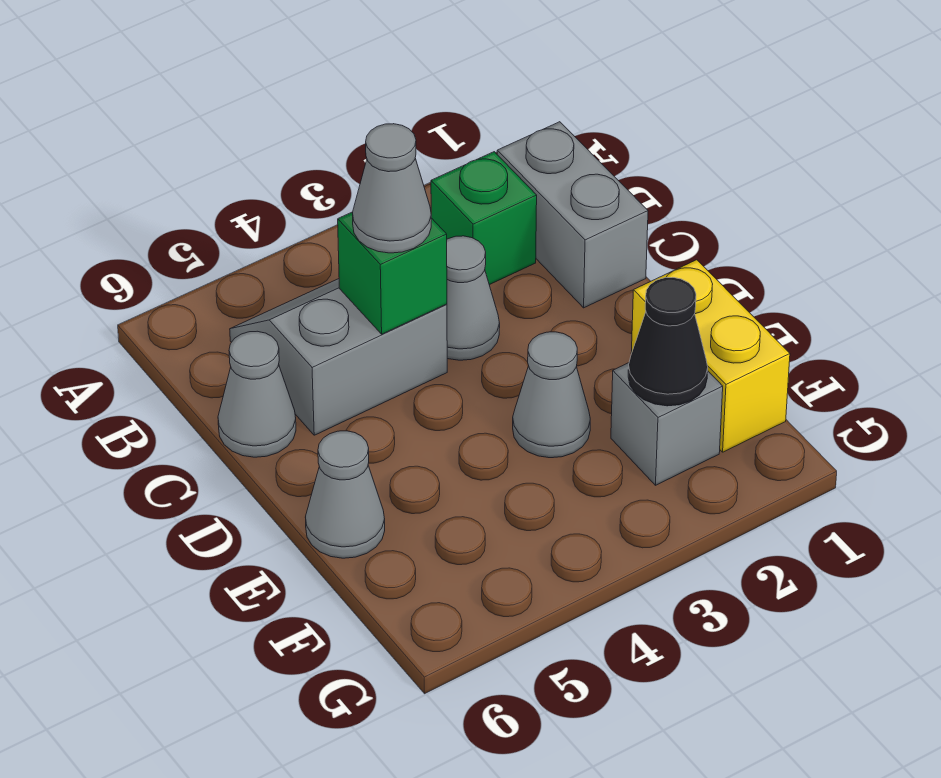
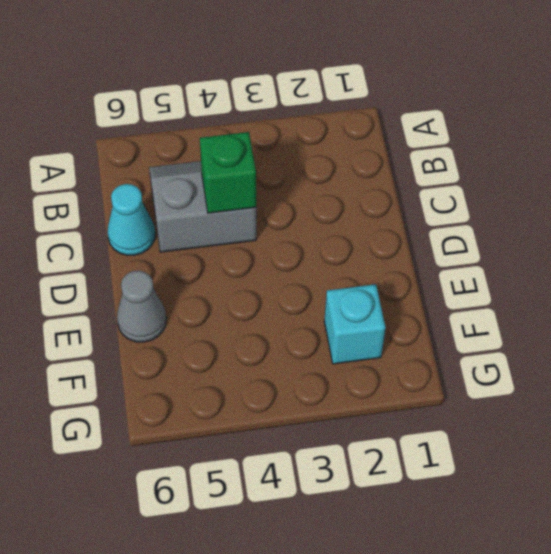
cyan cone C6 level 1 -> grey cone C6 level 1
cyan brick F2 level 1 -> grey brick F2 level 1
none -> grey brick B1:C1 level 1
none -> green brick B2 level 1
none -> grey cone C3 level 1

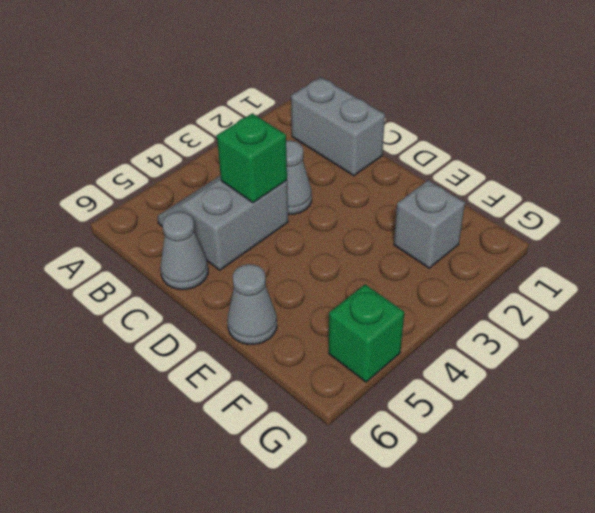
green brick G5 level 1 -> green brick B2 level 1
none -> yellow brick E1:F1 level 1
none -> grey cone E3 level 1
none -> black cone F2 level 2

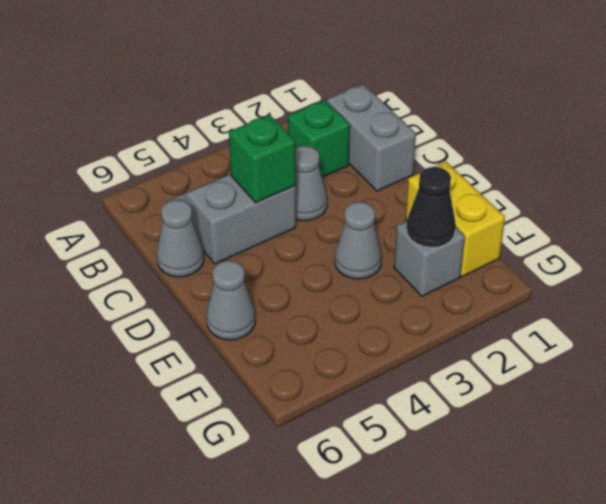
none -> grey cone C4 level 3

